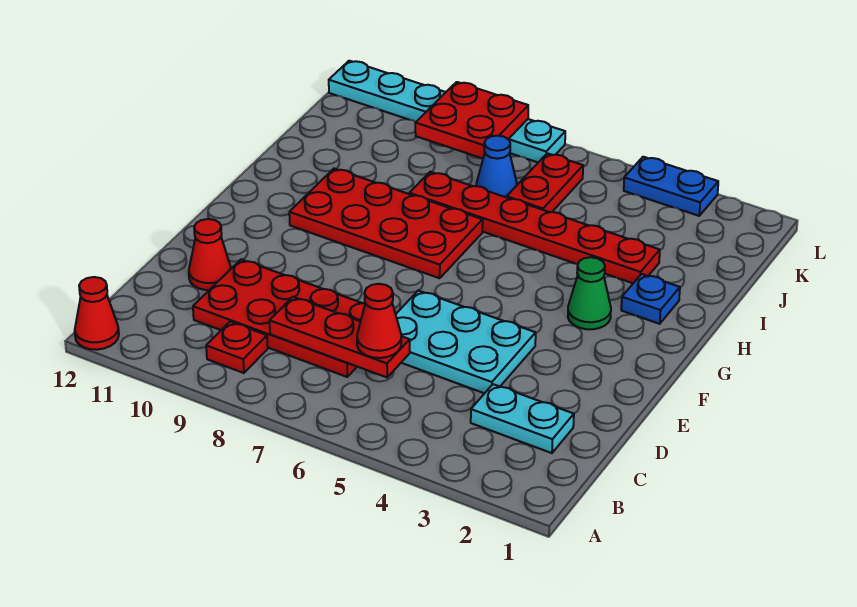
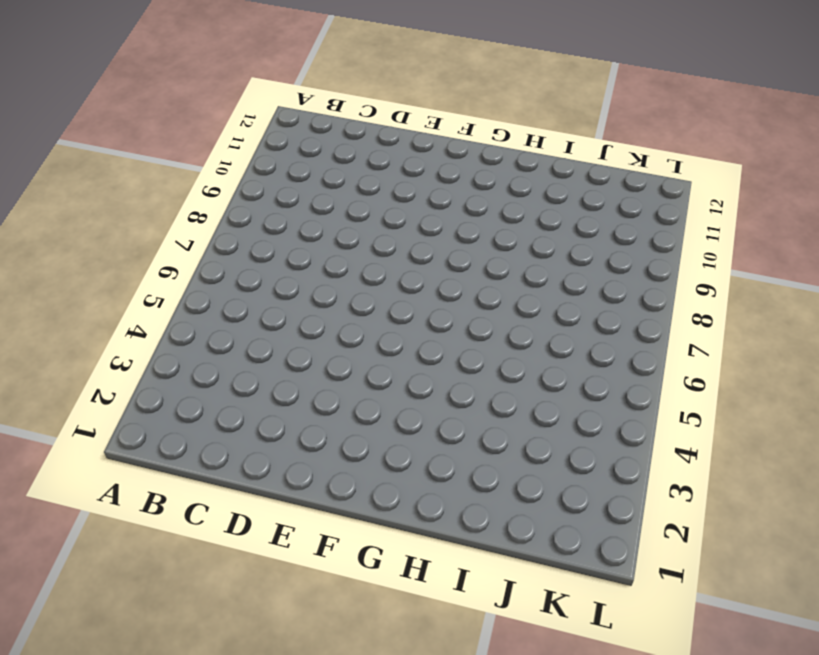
none -> red cone A12 level 1
none -> red plate B9 level 1
none -> cyan plate C2:C3 level 1

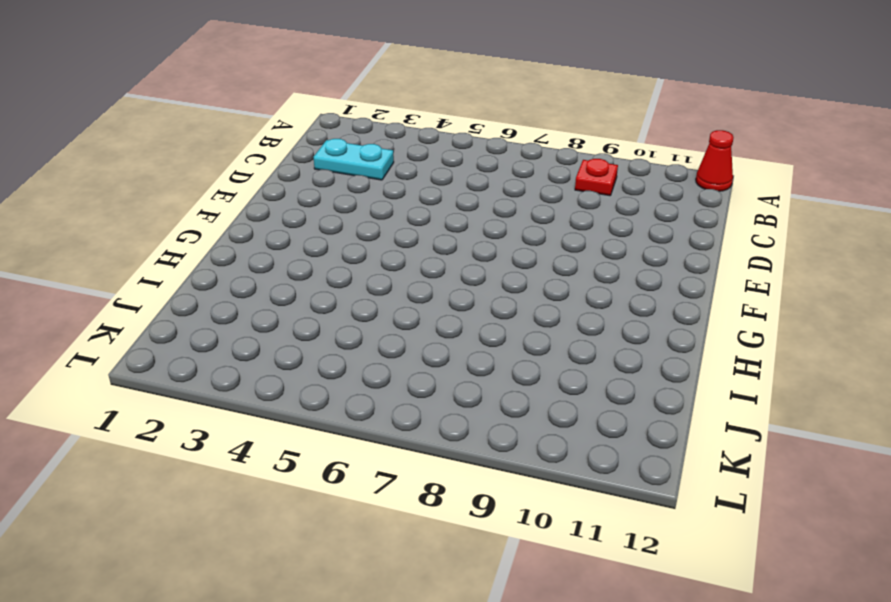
none -> red plate C7:D10 level 1
none -> cyan plate D4:E6 level 1
none -> red cone D11 level 1

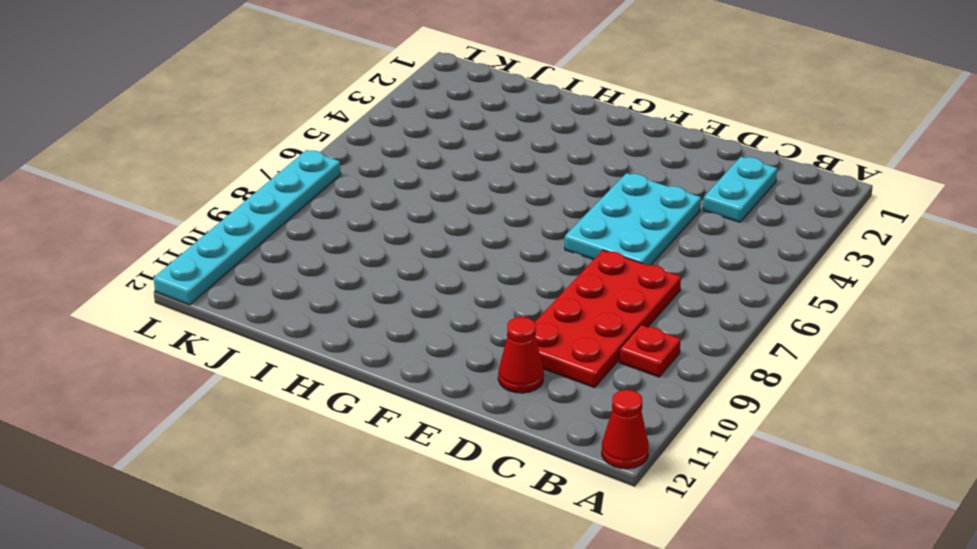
none -> green cone G3 level 1
none -> red plate G7:H10 level 1
none -> blue plate H2 level 1

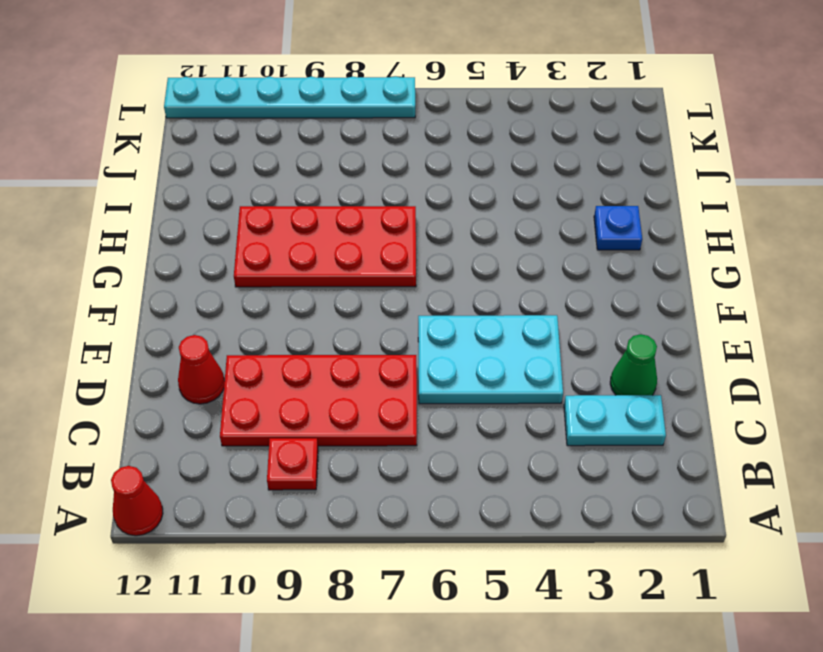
green cone D2 level 1 -> green cone G3 level 1
none -> red plate I3:I8 level 1
none -> red plate J6:K6 level 1
none -> blue cone J7 level 1

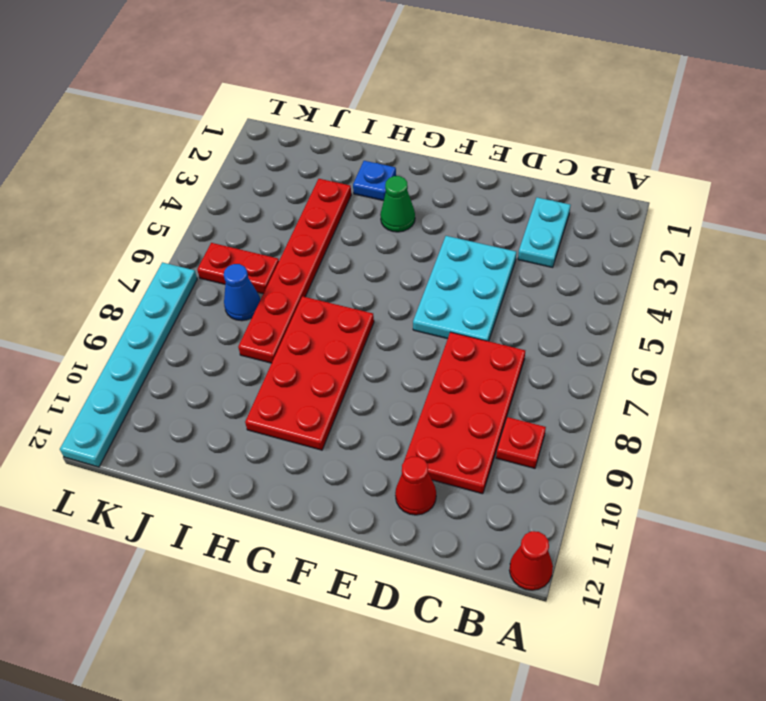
none -> blue plate L3:L4 level 1
none -> red plate C6:C8 level 2
none -> red plate K8:L9 level 2

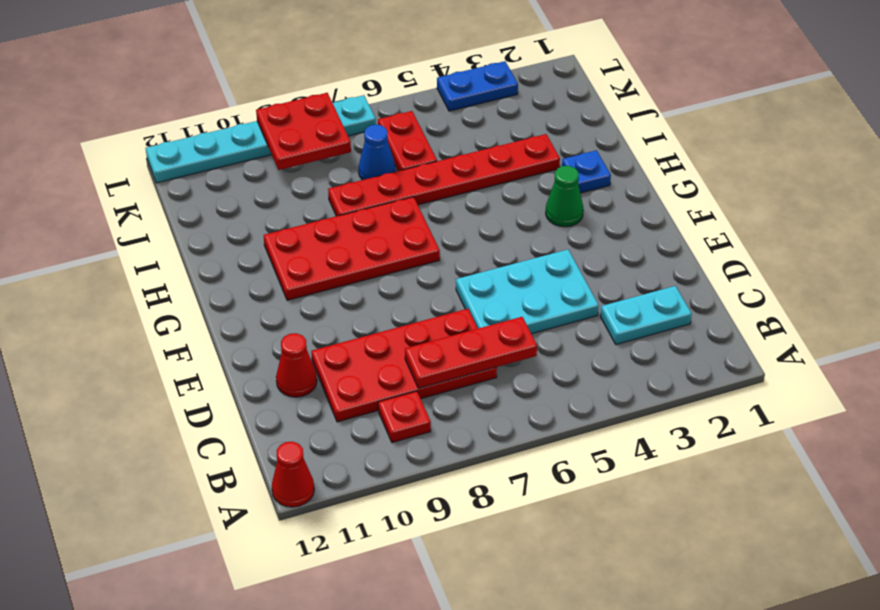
none -> red cone C6 level 3

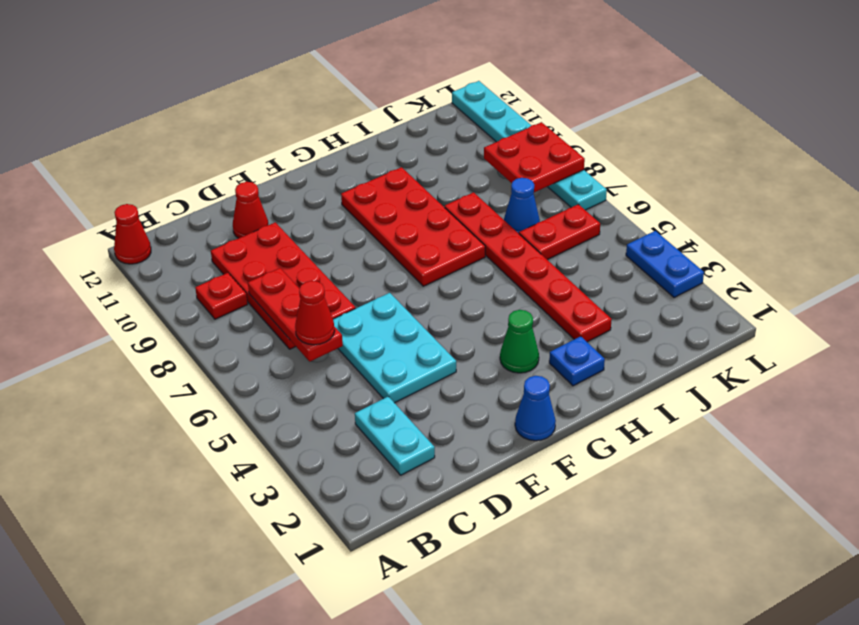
blue cone F1 level 1 -> none

